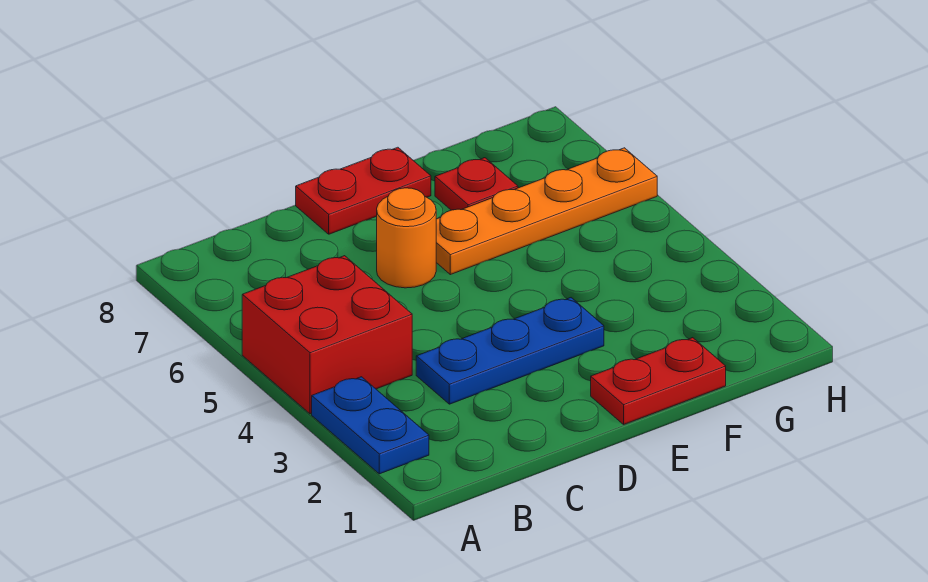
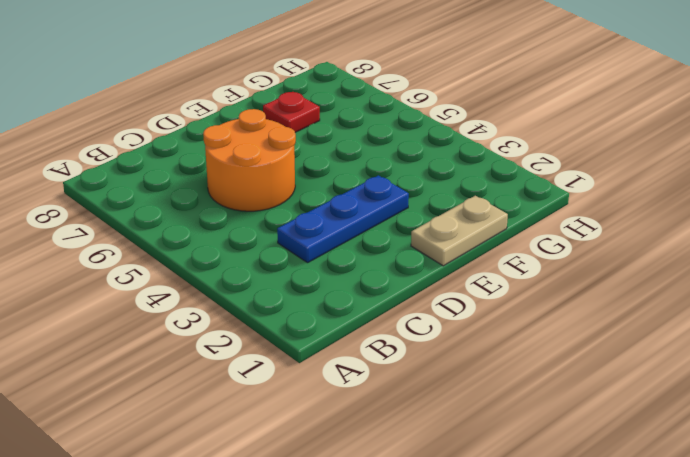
orange round brick C5:D6 level 1 -> orange round brick D6 level 1
tan plate E1:F1 level 1 -> red plate E1:F1 level 1
none -> blue plate A2:A3 level 1
none -> red brick A4:B5 level 1

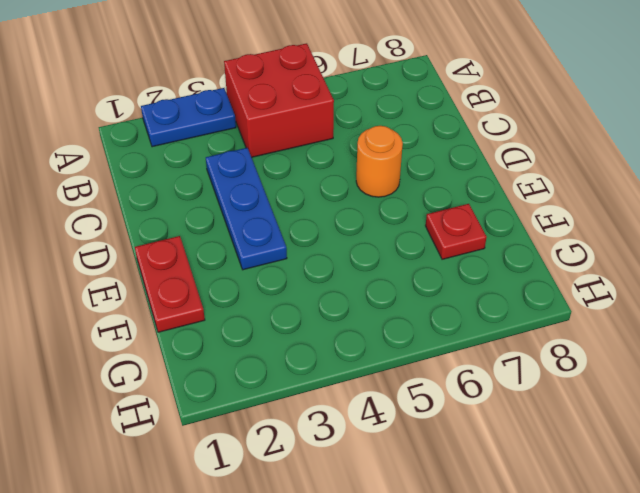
none -> red plate D8:E8 level 1
none -> orange plate E6:H6 level 1

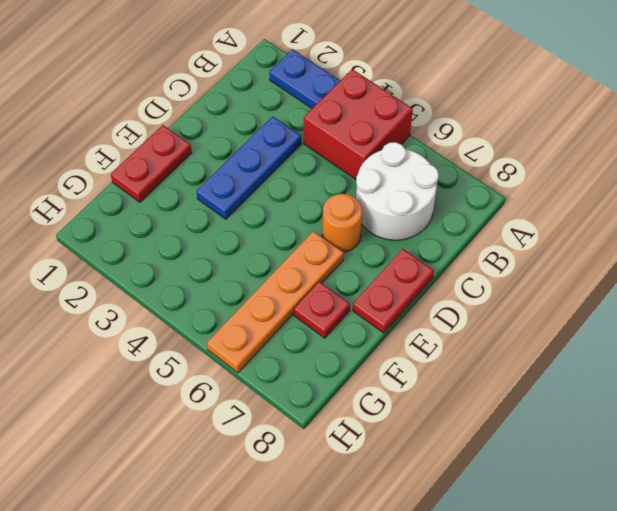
white round brick B6:C7 level 1 -> none

